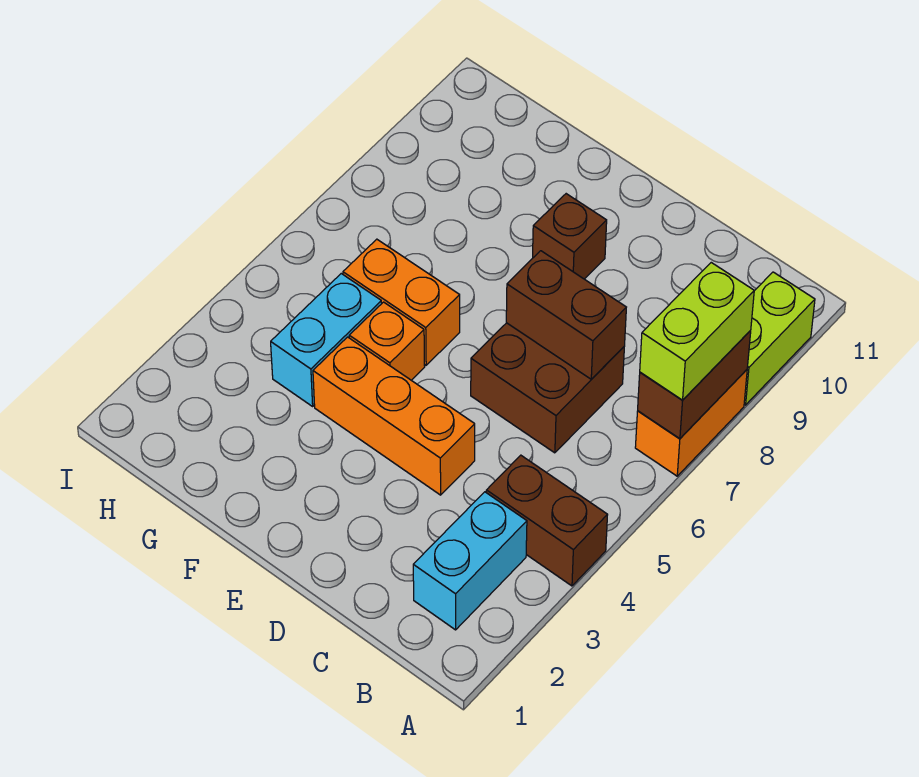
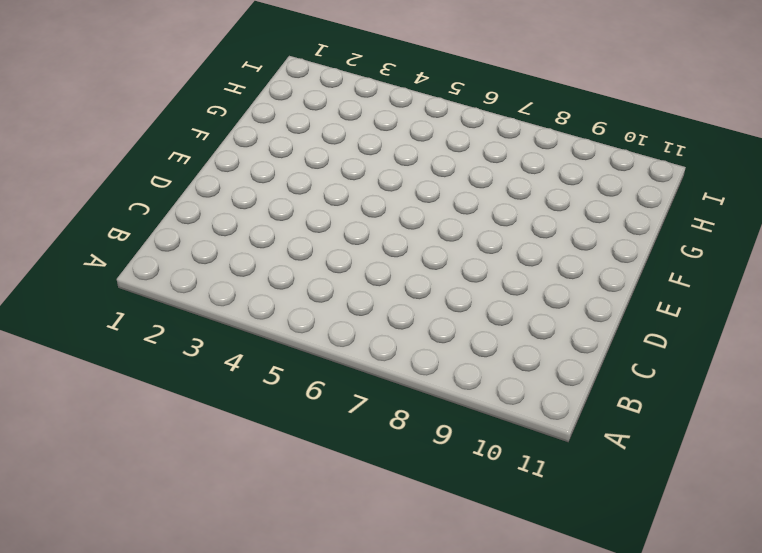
none -> brown brick A4:B4 level 1
none -> orange brick A7:A8 level 1
none -> lime brick A9:A10 level 1

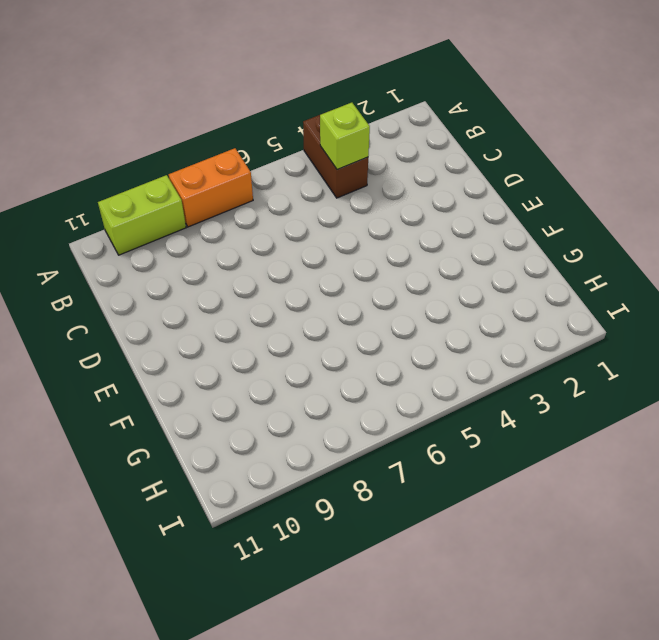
lime brick B4 level 2 -> none
none -> cyan brick B2:B3 level 1
none -> brown brick C6:D7 level 1
none -> orange brick D4:F4 level 1

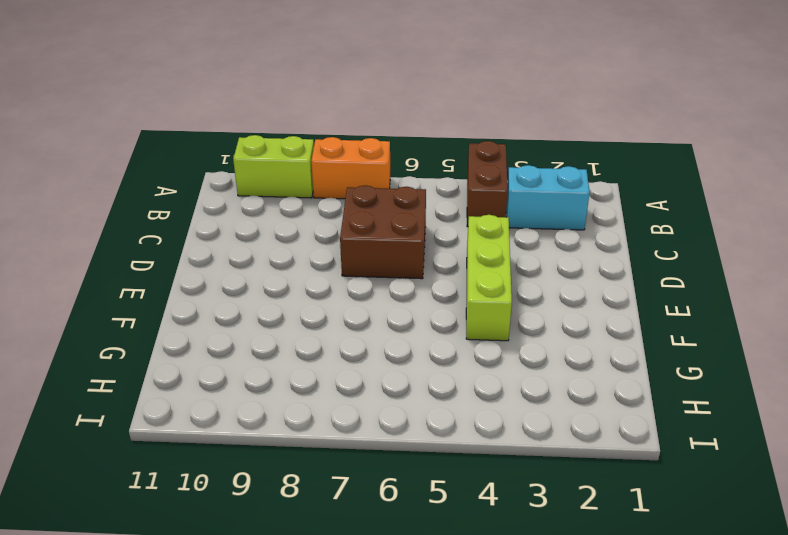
lime brick D4:F4 level 1 -> orange brick D4:F4 level 1
none -> brown brick E9 level 1
none -> orange brick F5 level 1
none -> orange brick F6:G6 level 1

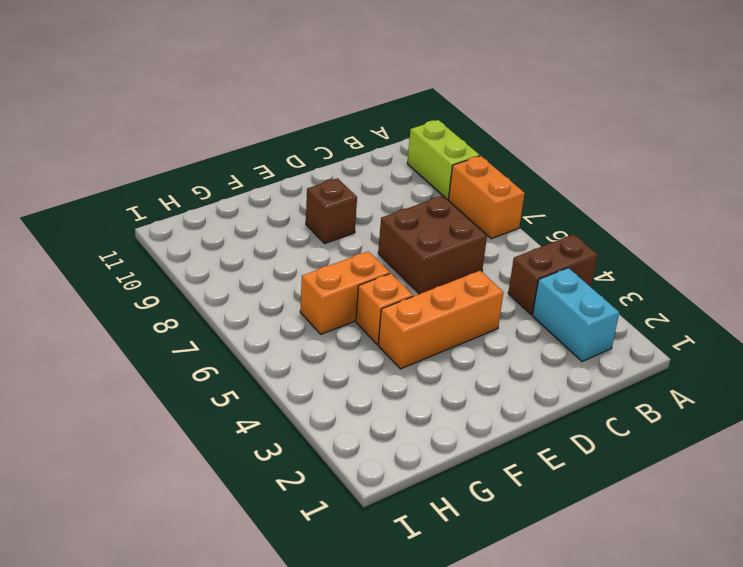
none -> cyan brick G4:G5 level 1
none -> brown brick A7:A8 level 2
none -> brown brick C7:D7 level 2

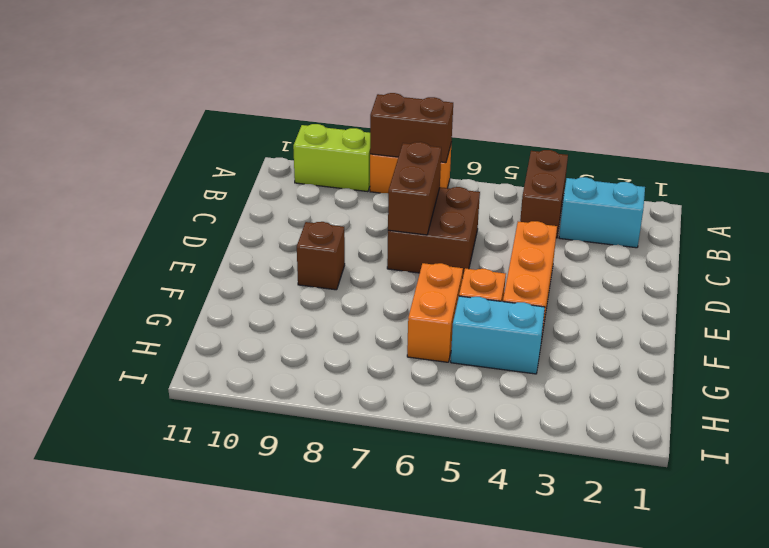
none -> lime brick A7:A8 level 3

